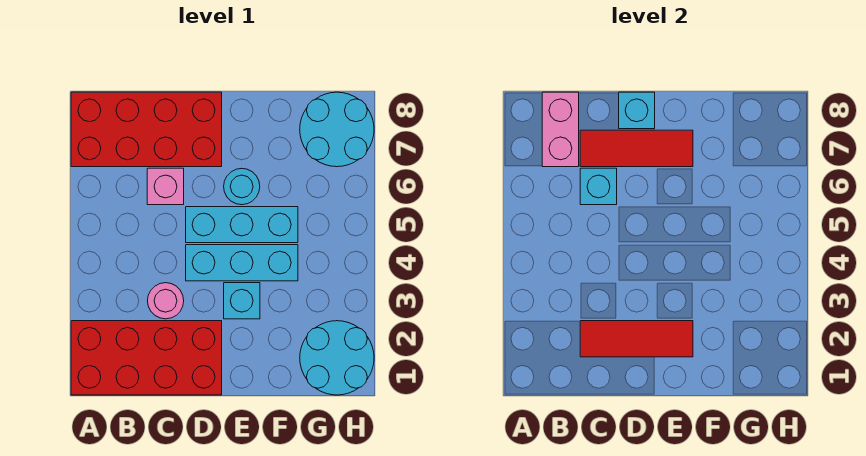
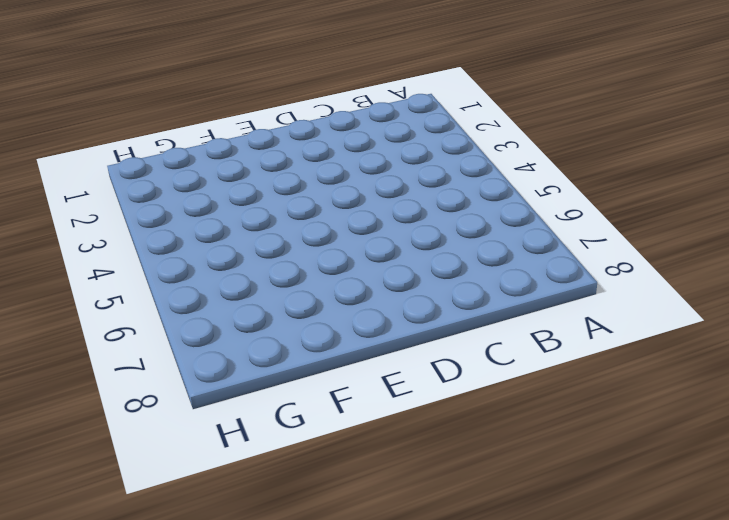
none -> red brick A1:D2 level 1
none -> red brick A7:D8 level 1
none -> pink round brick C3 level 1

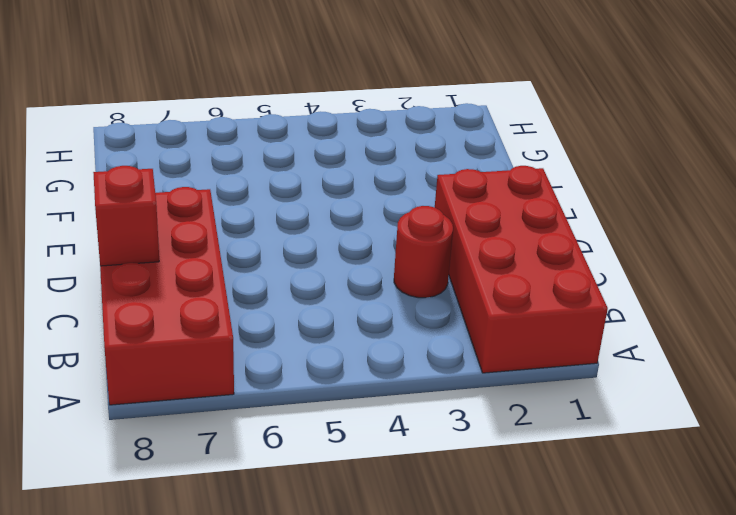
red round brick C3 level 1 -> pink round brick C3 level 1
red brick C8 level 2 -> none
none -> pink brick C6 level 1
none -> cyan brick D4:F4 level 1
none -> cyan brick D5:F5 level 1

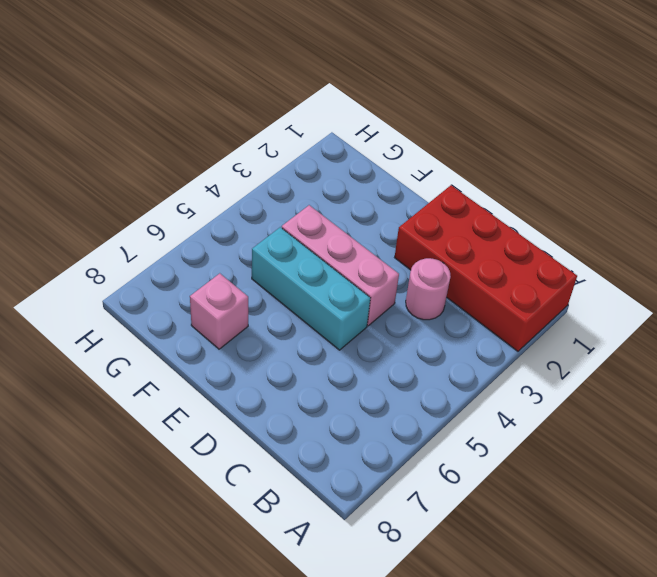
pink brick D4:F4 level 1 -> cyan brick D4:F4 level 1
pink brick F7 level 1 -> pink brick C6 level 1
none -> red brick A7:D8 level 1
none -> cyan brick E3 level 1
none -> cyan round brick E6 level 1

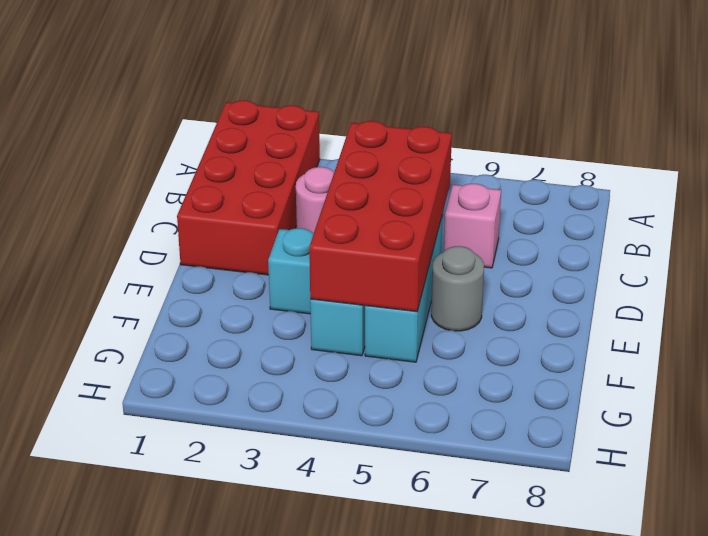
red brick C4:F5 level 2 -> red brick A7:D8 level 1
grey round brick E6 level 1 -> cyan round brick E6 level 1
none -> cyan round brick G1:H2 level 1
none -> cyan round brick G7:H8 level 1
none -> pink brick B7:B8 level 2

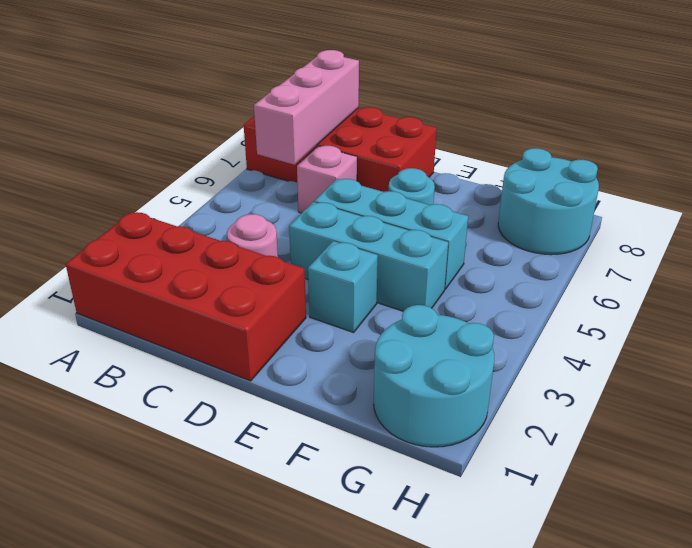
pink brick B6:B8 level 2 -> pink brick B7:B8 level 2
none -> red tile C2:E2 level 2
none -> cyan brick C6 level 2
none -> red tile C7:E7 level 2

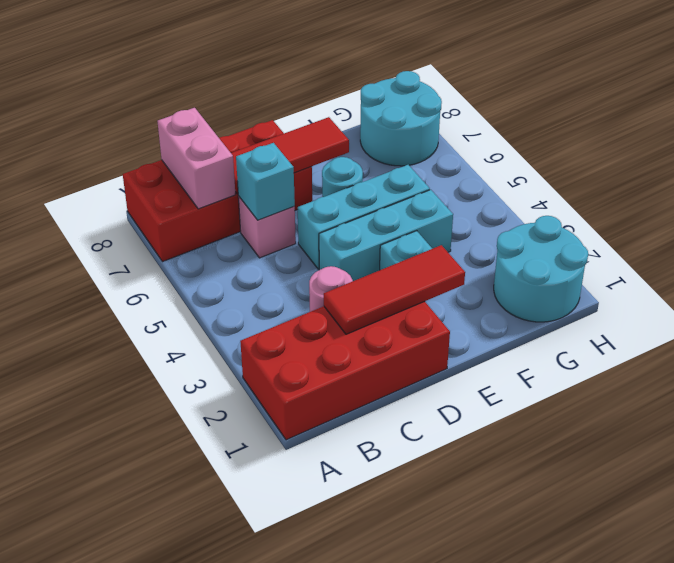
none -> cyan brick D8 level 2

